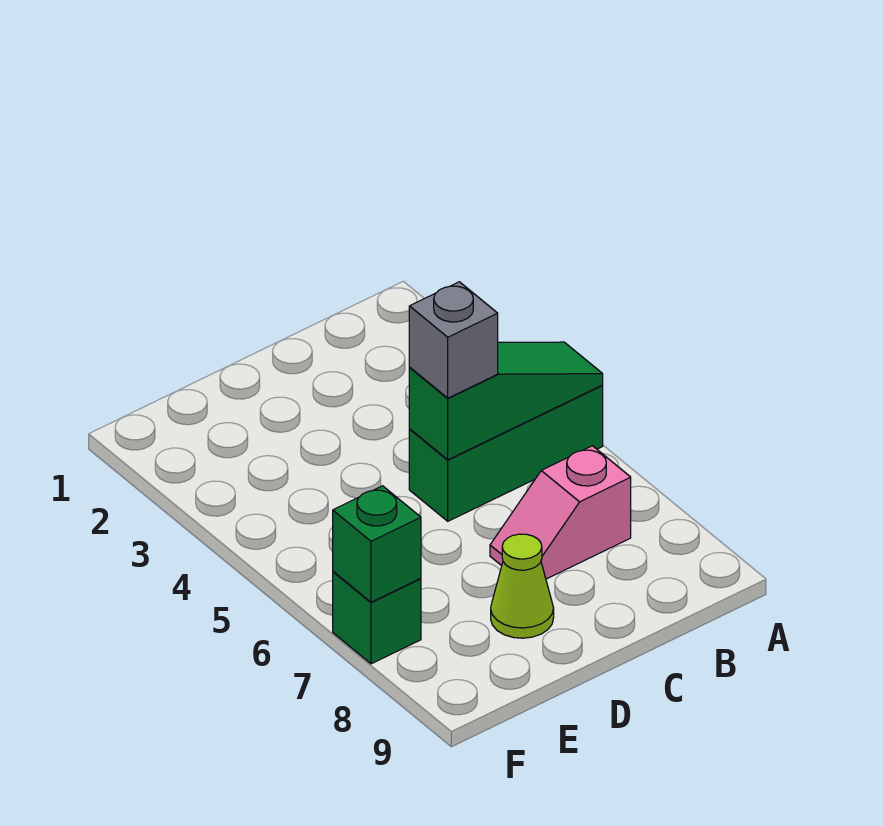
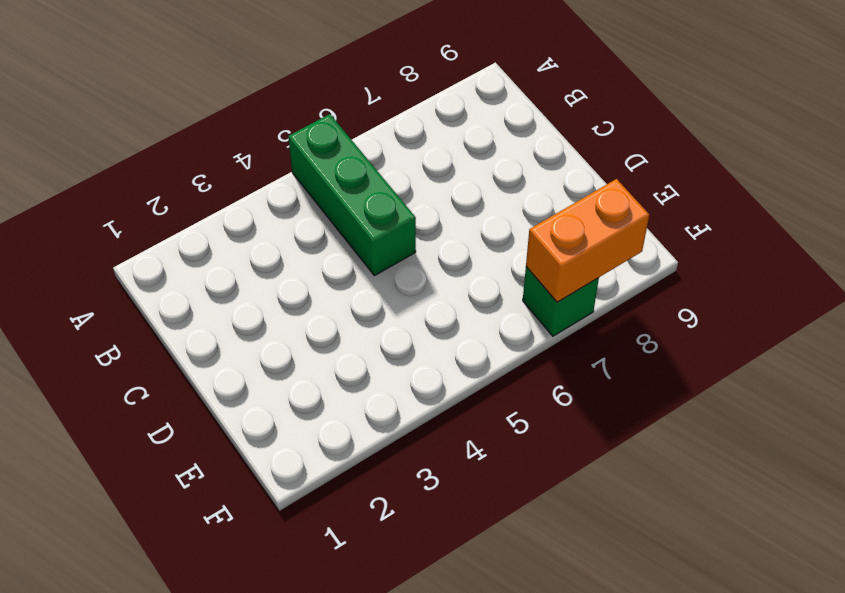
orange brick F7:F8 level 2 -> green brick F7 level 2
none -> pink slope B7:C7 level 1 top B
none -> lime cone D8 level 1

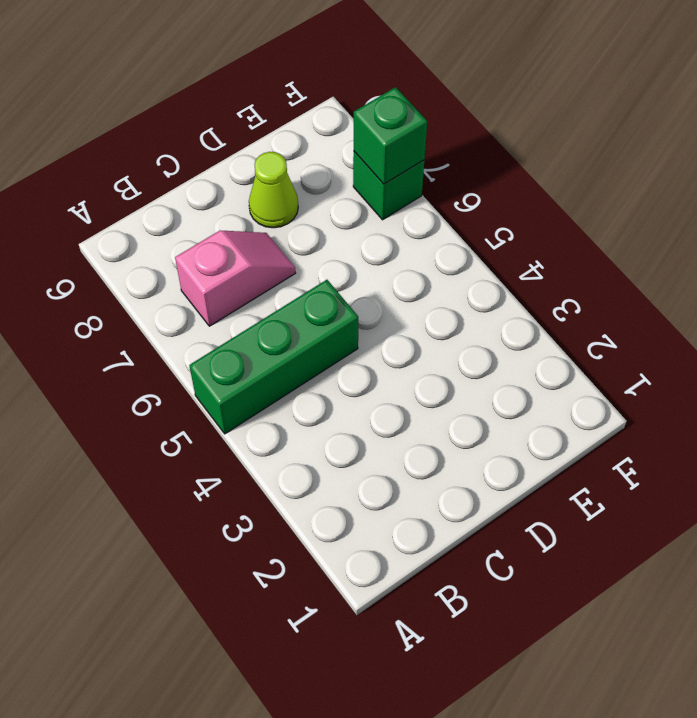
none -> green slope A5:C5 level 2 top C
none -> grey brick C5 level 3

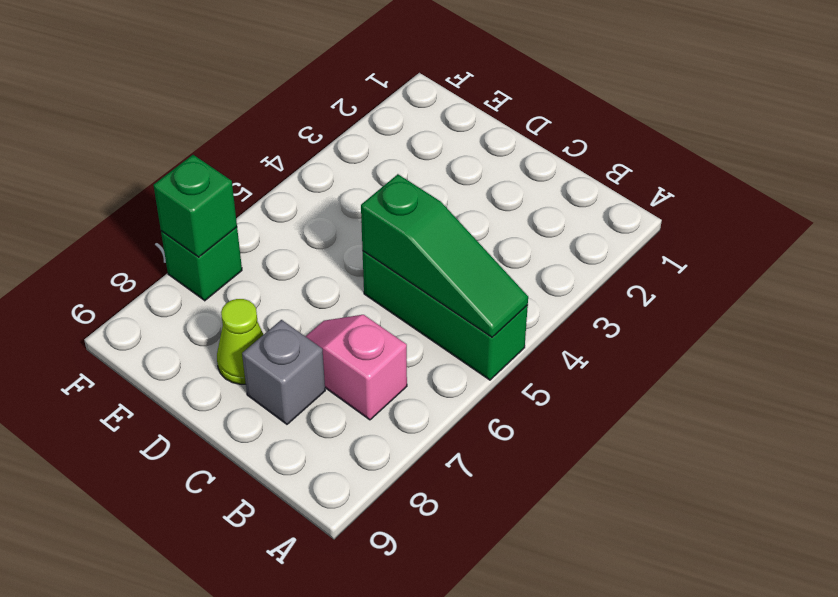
grey brick C8 level 1 -> grey brick C5 level 3

